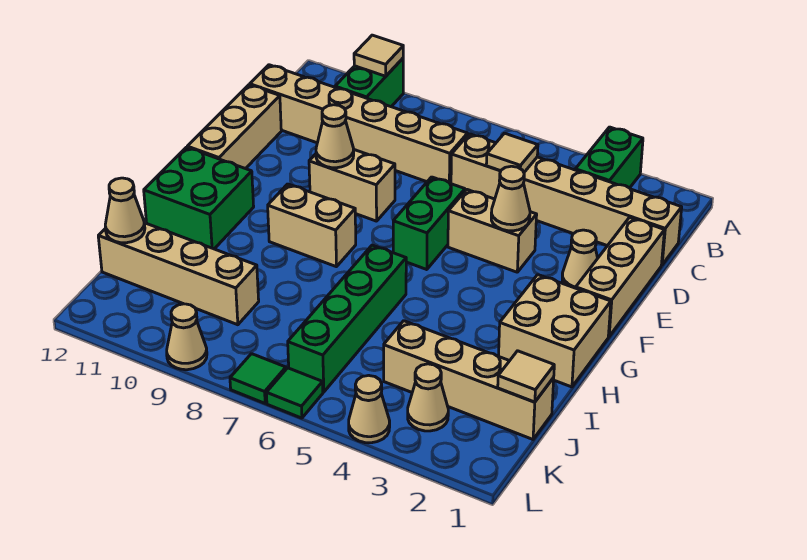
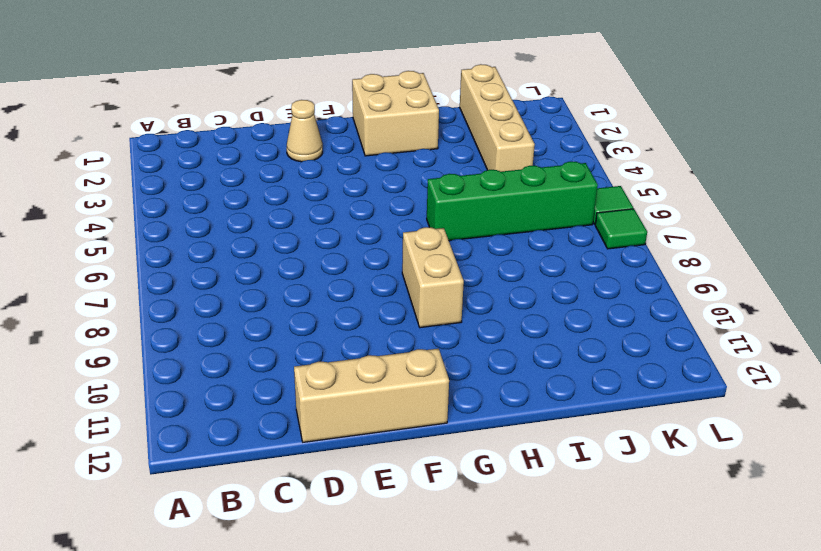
none -> green brick A3:B3 level 1
none -> green brick A10:B10 level 1
none -> tan brick C1:C6 level 1

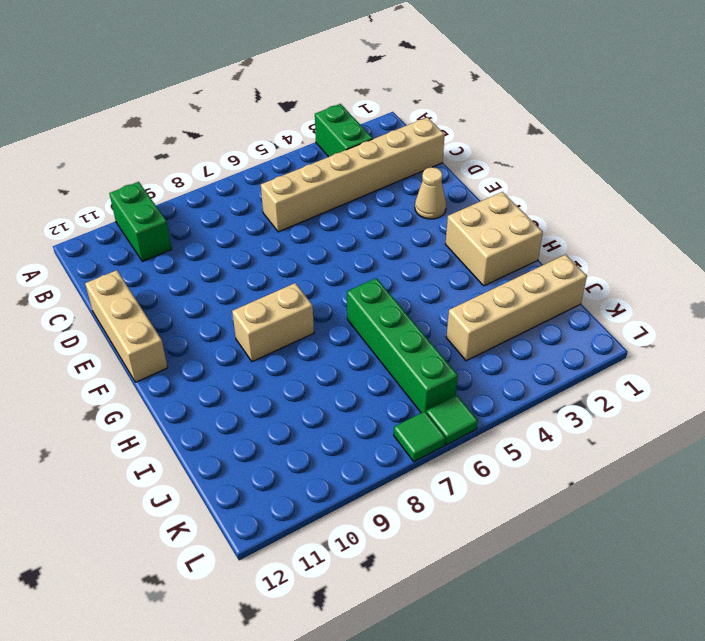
none -> tan brick C7:C12 level 1
none -> tan brick D1:F1 level 1
none -> tan brick E4:E5 level 1

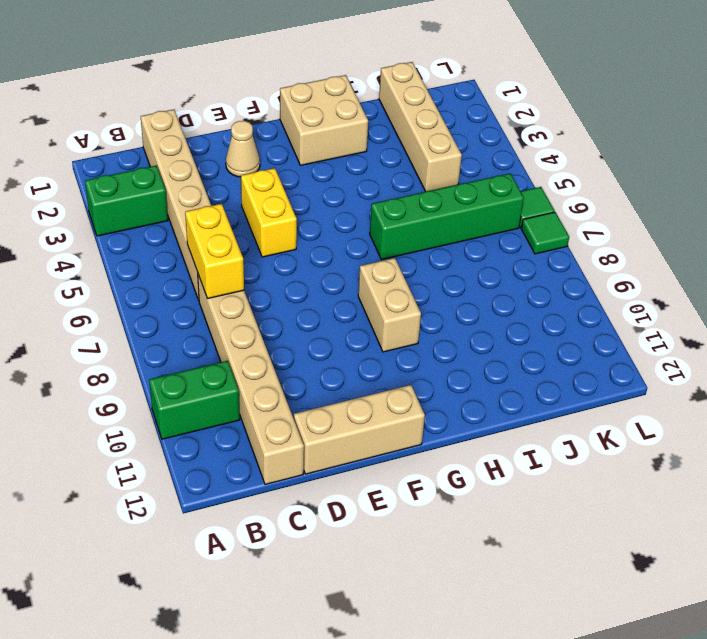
yellow brick C6:C7 level 2 -> none
yellow brick E4:E5 level 1 -> tan brick E4:E5 level 1
none -> tan brick D1:F1 level 1
none -> green brick E6:F6 level 1
none -> tan brick E8:E9 level 1

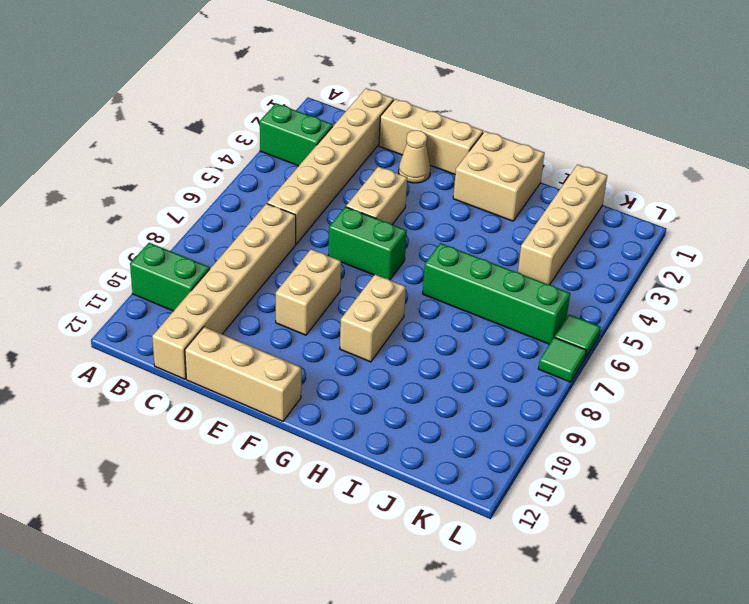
none -> green brick G11:H12 level 1
none -> tan brick J9:J12 level 1
none -> tan cone K3 level 1

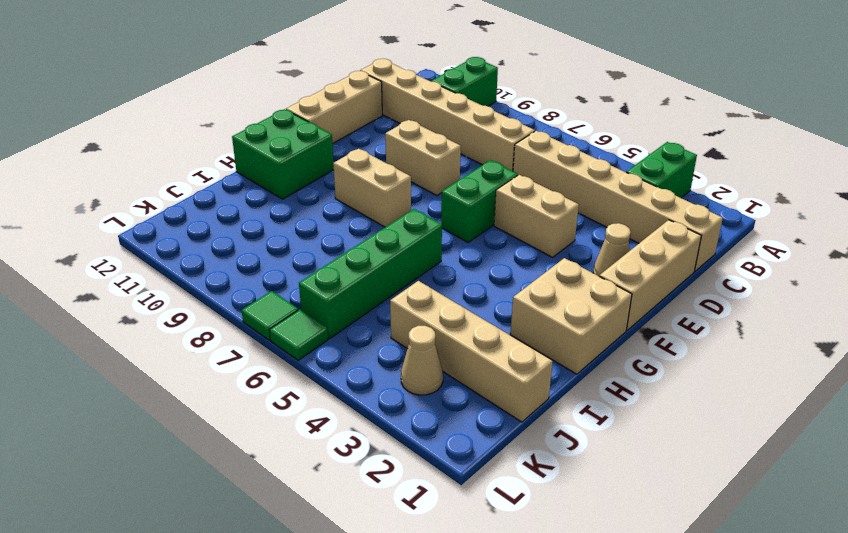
none -> tan brick J9:J12 level 1
none -> tan cone L4 level 1
none -> tan cone L9 level 1

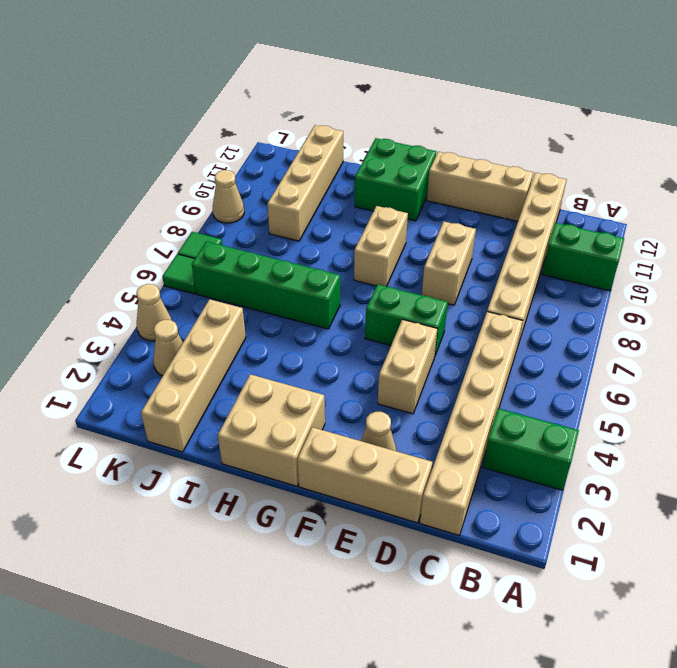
none -> tan tile A10 level 2
none -> tan tile C5 level 2
none -> tan cone E4 level 2

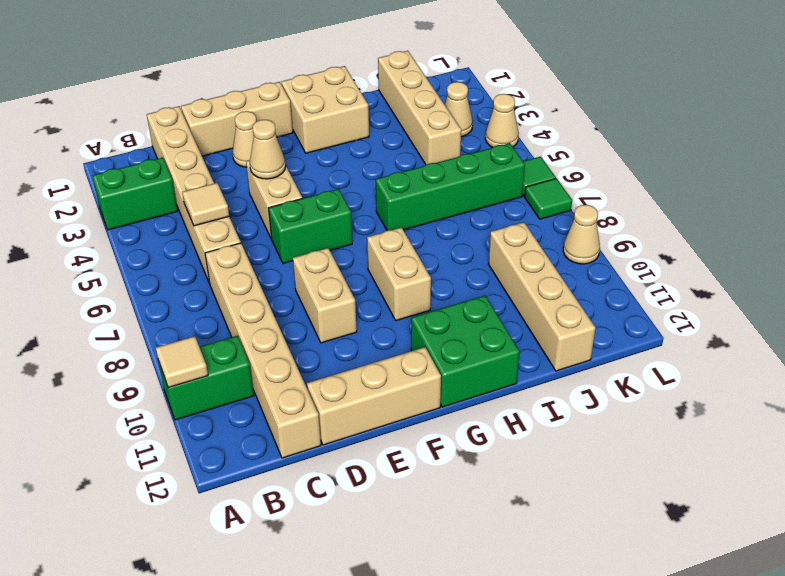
none -> tan cone E9 level 2
none -> tan tile J1 level 2
none -> tan cone J12 level 2

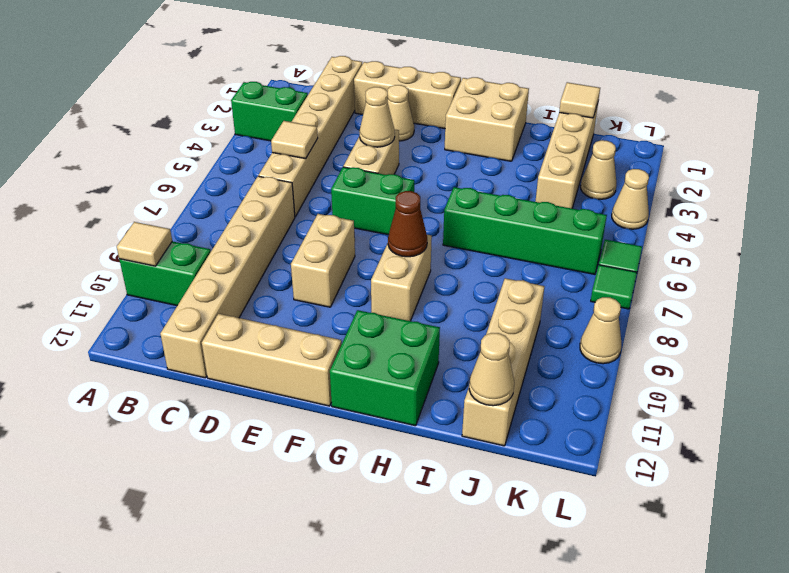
brown cone G8 level 2 -> none
none -> tan cone E9 level 2

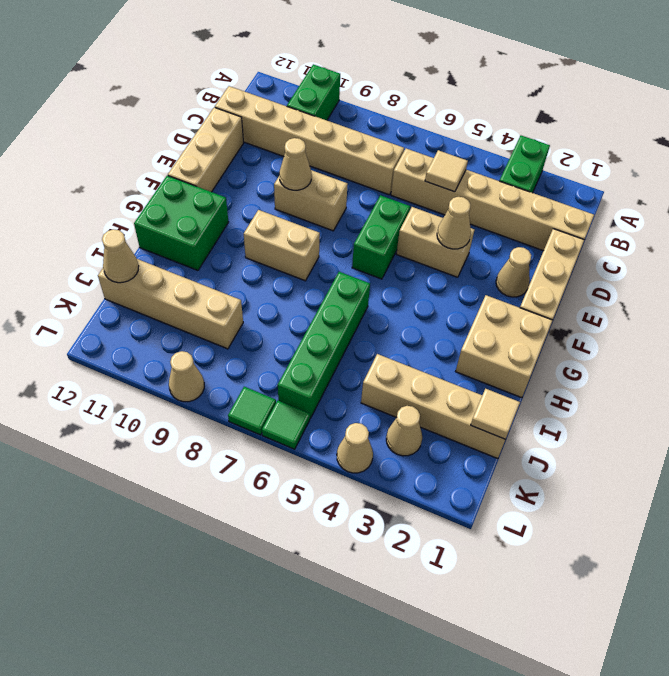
none -> tan tile A10 level 2

